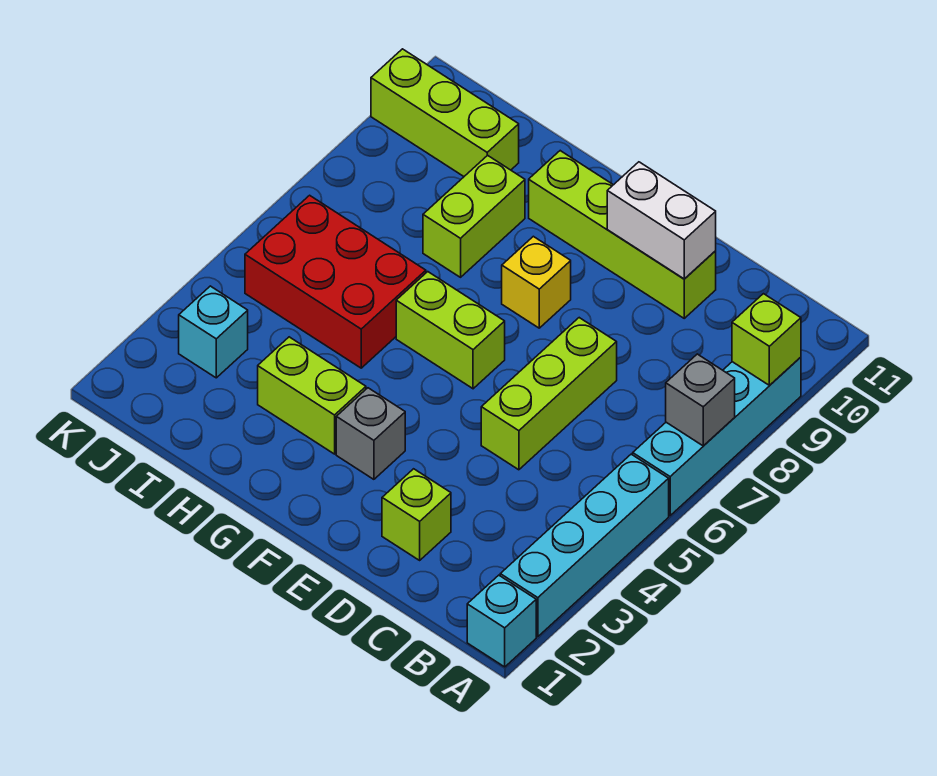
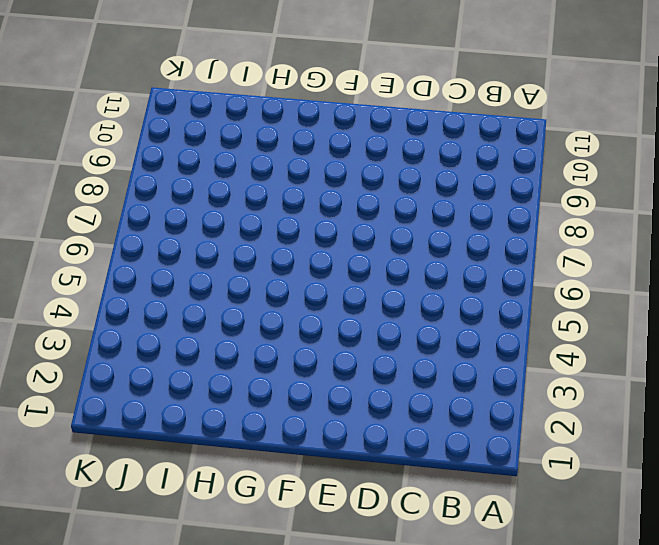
none -> cyan brick A1 level 1
none -> cyan brick A2:A5 level 1
none -> cyan brick A6:A9 level 1

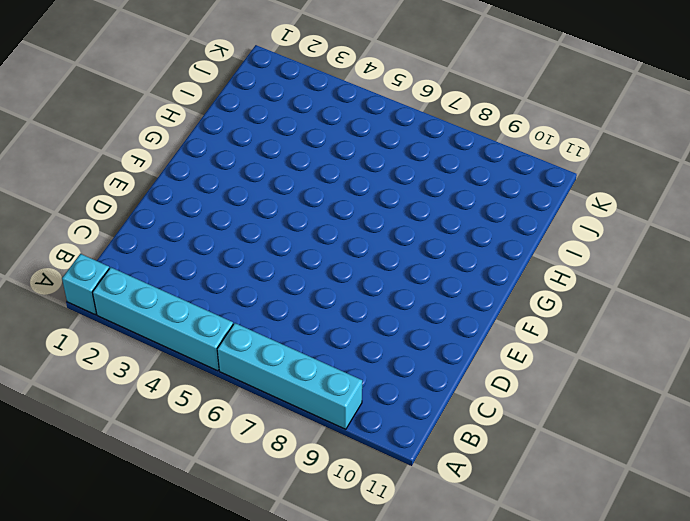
none -> lime brick D2 level 1
none -> lime brick D5:D7 level 1
none -> lime brick D10:G10 level 1

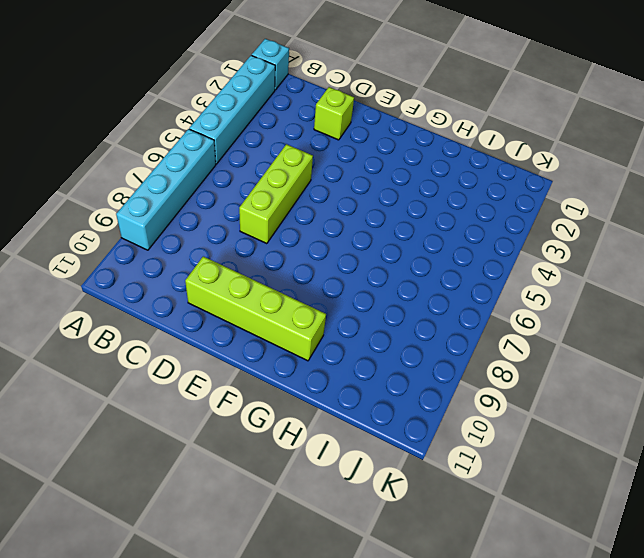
none -> grey brick F3 level 1
none -> lime brick F6:G6 level 1
none -> yellow brick F8 level 1

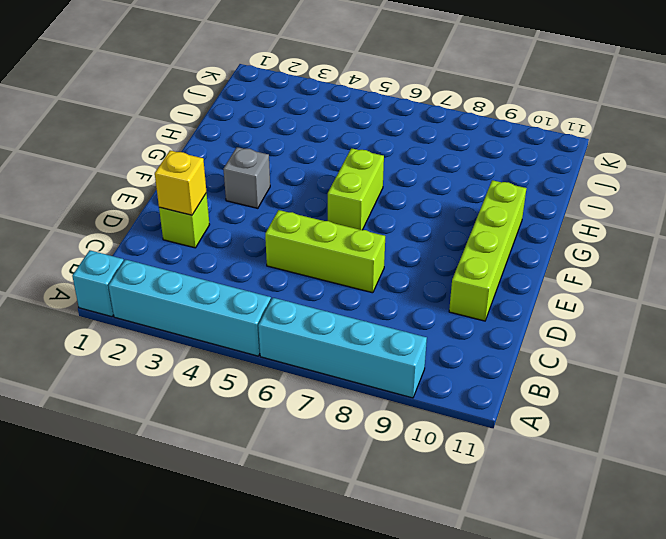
yellow brick D2 level 2 -> yellow brick F8 level 1
none -> lime brick G3:H3 level 1
none -> red brick H5:J6 level 1
none -> lime brick H8:H9 level 1

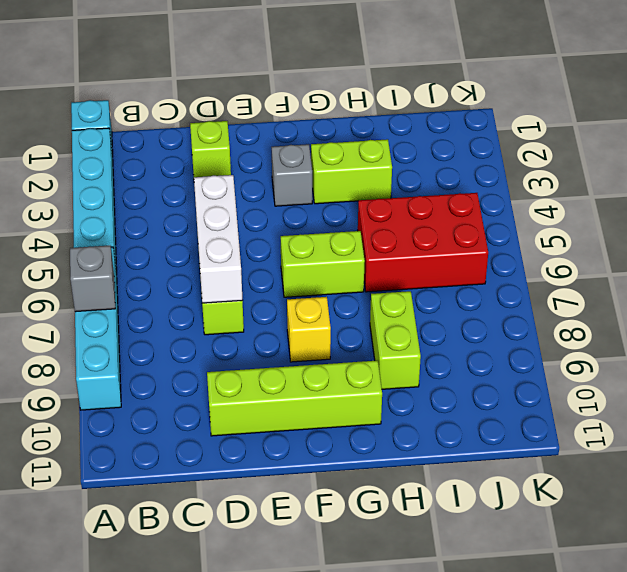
white brick D5:D7 level 2 -> none
none -> lime brick I10:K10 level 1
none -> cyan brick J3 level 1
none -> lime brick A9 level 2

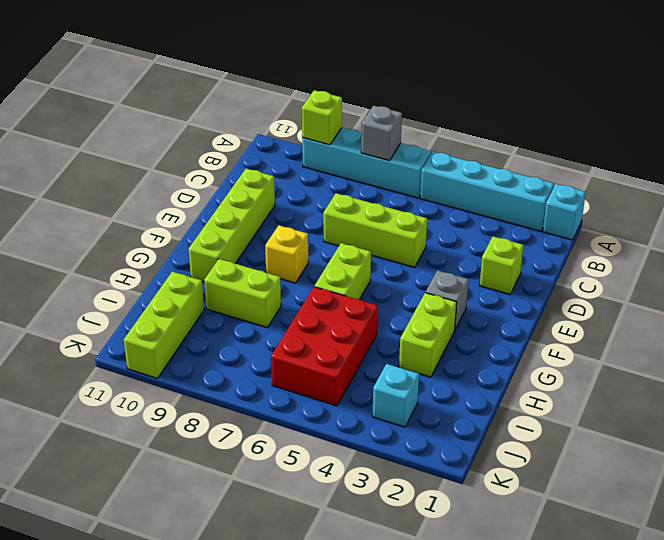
none -> white brick D10:E10 level 2

